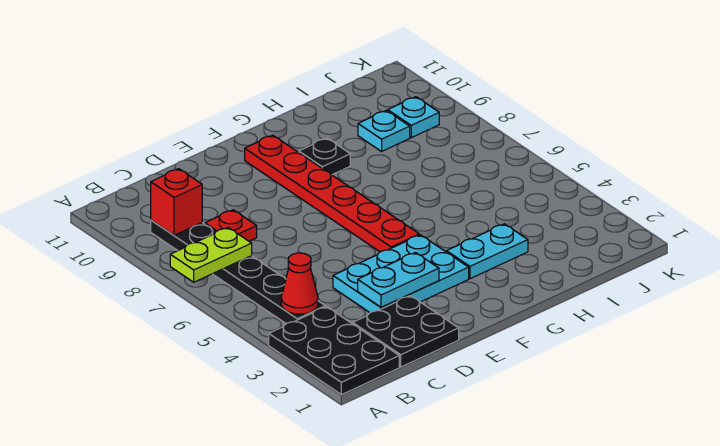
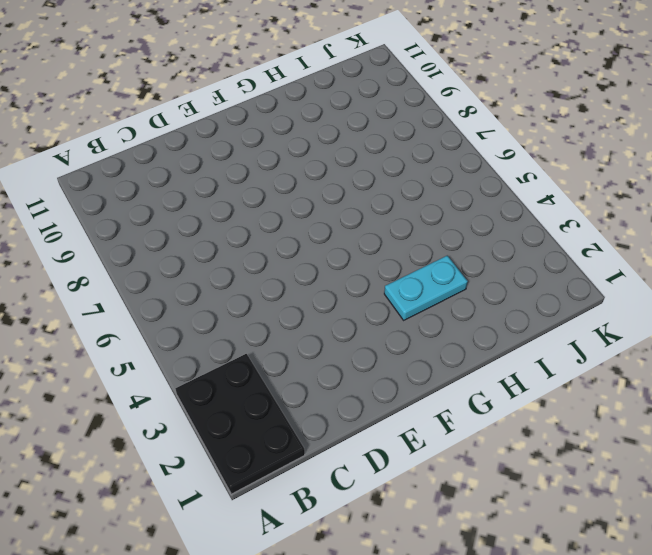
none -> black plate B4:B9 level 1
none -> black plate C1:D2 level 1
none -> red plate C8 level 1

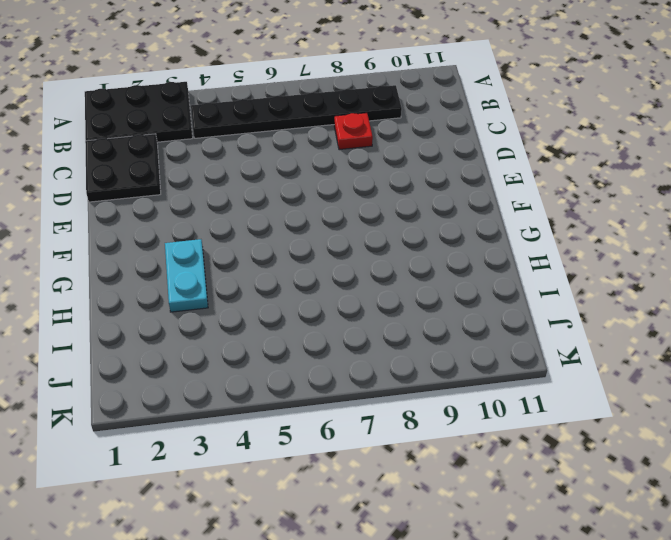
none -> cyan plate D3:F4 level 1
none -> red plate F5:F10 level 1
none -> black plate G9 level 1

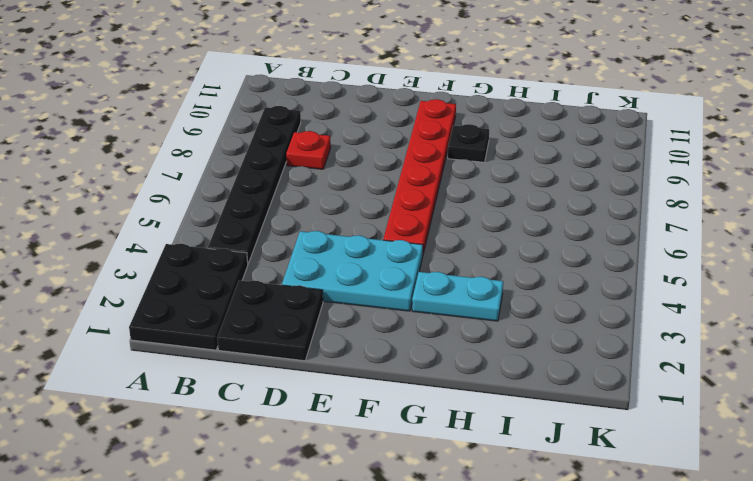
none -> cyan plate I9 level 1
none -> cyan plate J9 level 1
none -> lime plate A7:B7 level 2

